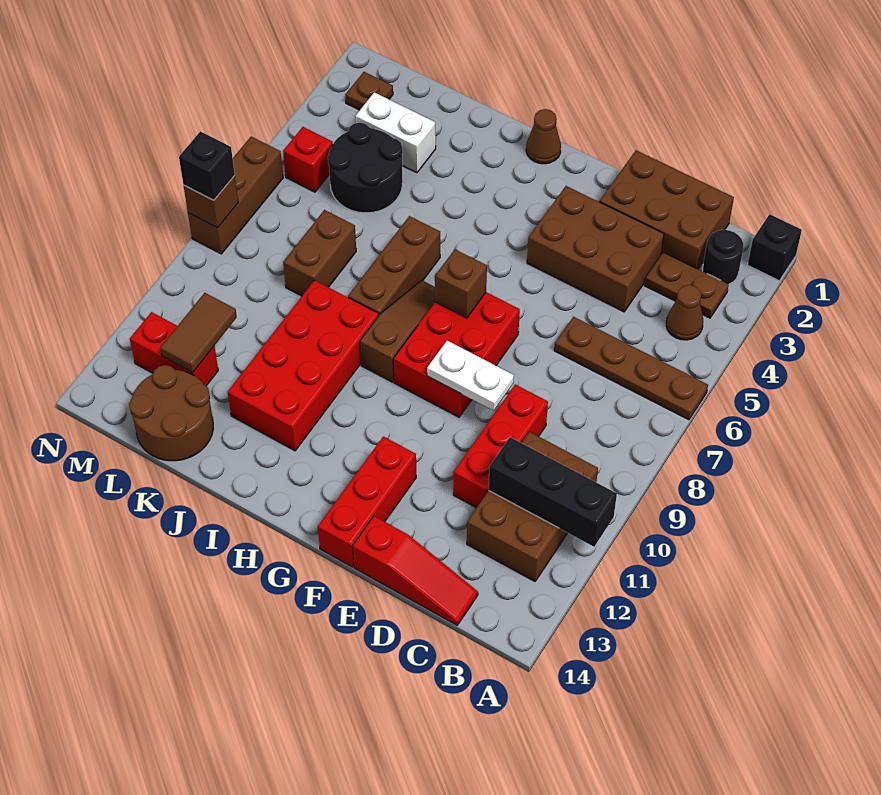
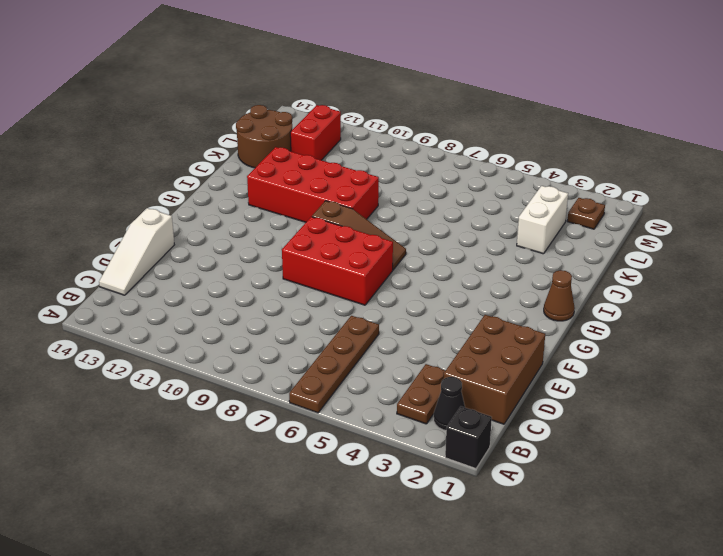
black cone B2 level 1 -> black round brick B2 level 1
white slope C14:E14 level 1 top E -> red slope C14:E14 level 1 top E
none -> brown cone B4 level 1
none -> brown brick B10:C12 level 1
none -> brown brick D3:F4 level 1
none -> red brick D9:D11 level 1

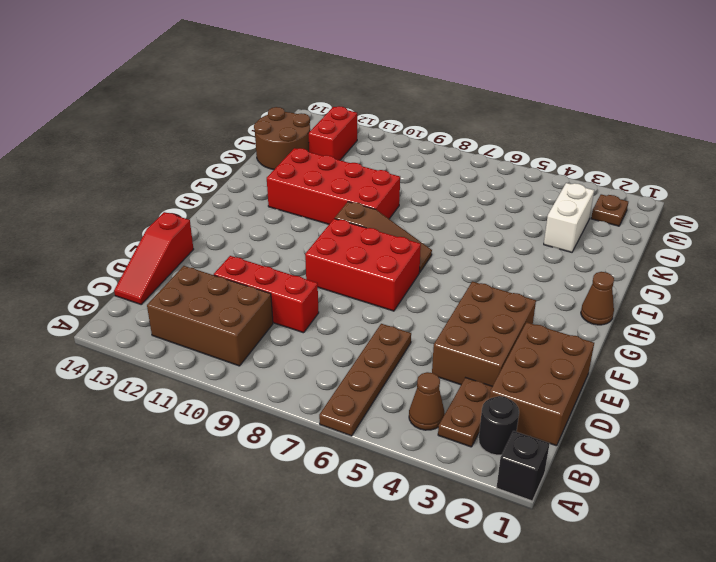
none -> red brick F12:F14 level 1
none -> brown brick I6:I8 level 1
none -> black round brick K4:L5 level 1
none -> brown brick K7:K8 level 1

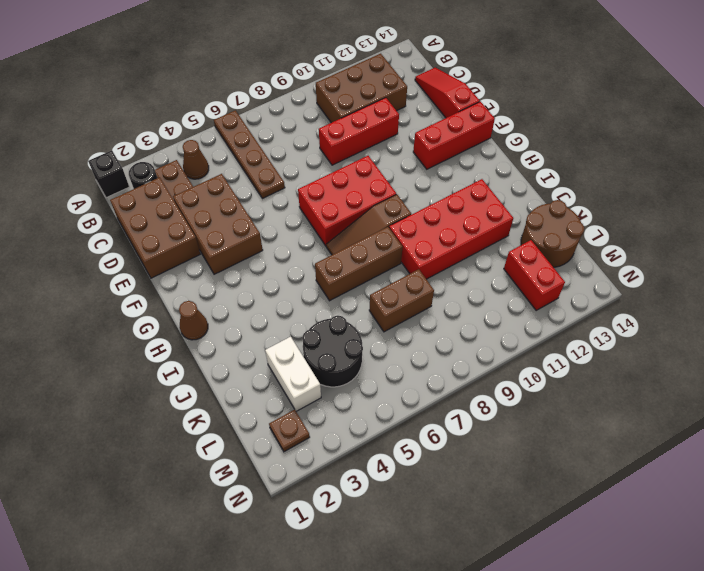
none -> red brick M5 level 1
none -> brown brick N6:N8 level 1
none -> black brick A11:C11 level 2
none -> white plate E9:F9 level 2

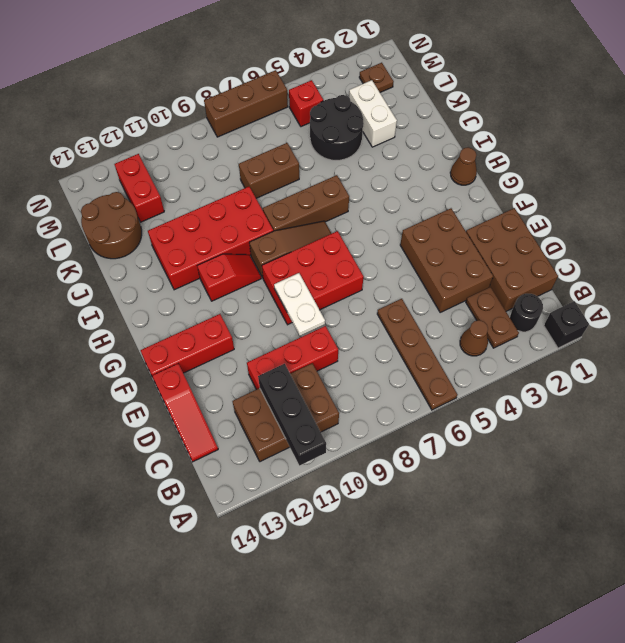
red slope H10:H11 level 1 top 11 -> none
none -> brown brick G7 level 2
none -> brown tile L11:L12 level 2
none -> brown brick N8 level 2
none -> black brick N8 level 3

